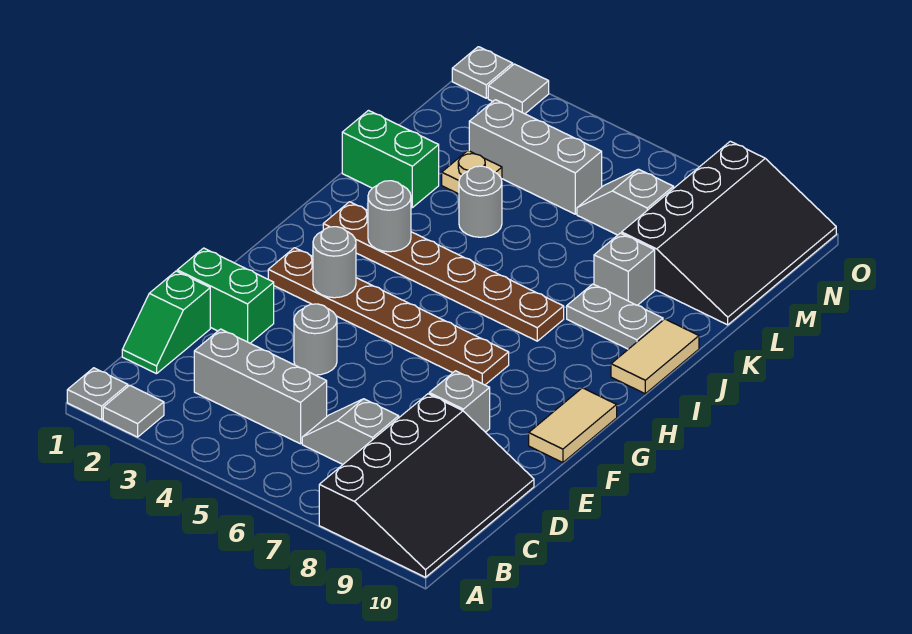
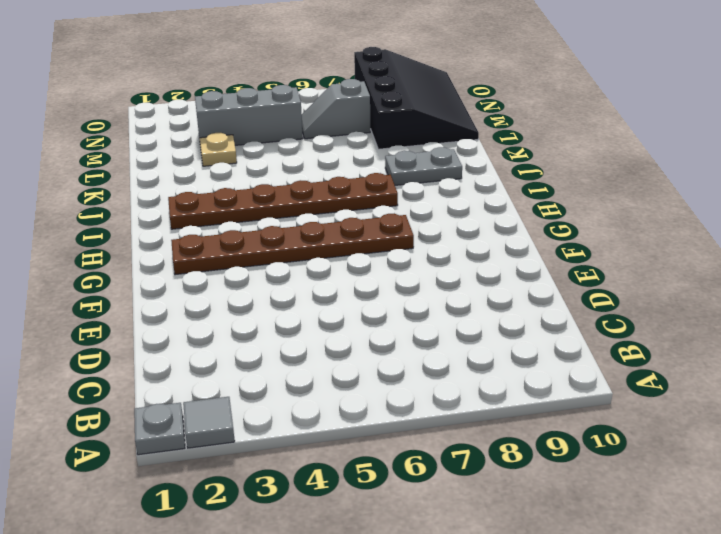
none -> black slope A8:D10 level 1 top 8
none -> green slope C1:D1 level 1 top D
none -> grey brick C3:C5 level 1

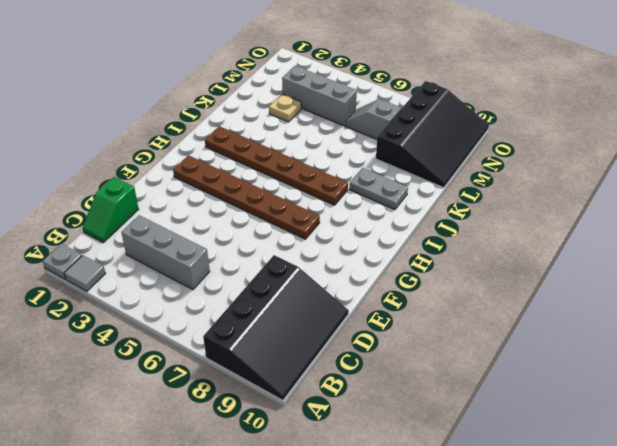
none -> grey slope C6:C7 level 1 top 7
none -> green brick E1:E2 level 1
none -> grey round brick E4 level 1

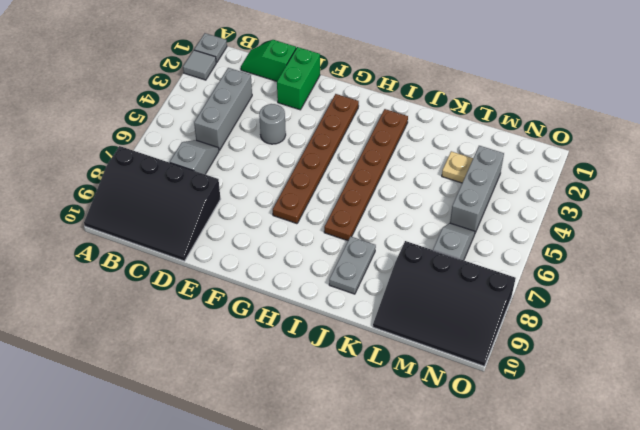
none -> grey brick E8 level 1
none -> tan tile F10:G10 level 1
none -> tan tile I10:J10 level 1

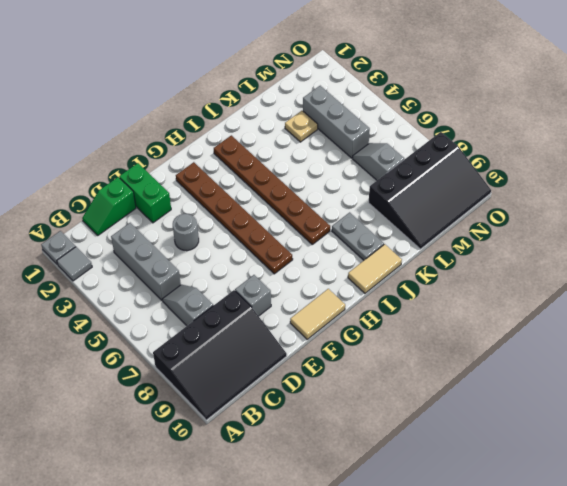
none -> green brick K1:K2 level 1
none -> grey round brick K4 level 1
none -> grey brick K8 level 1

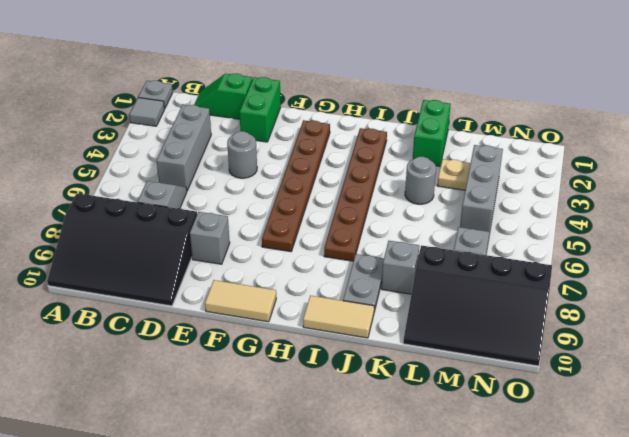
none -> grey plate O1 level 1
none -> grey tile O2 level 1
none -> grey round brick G3 level 2

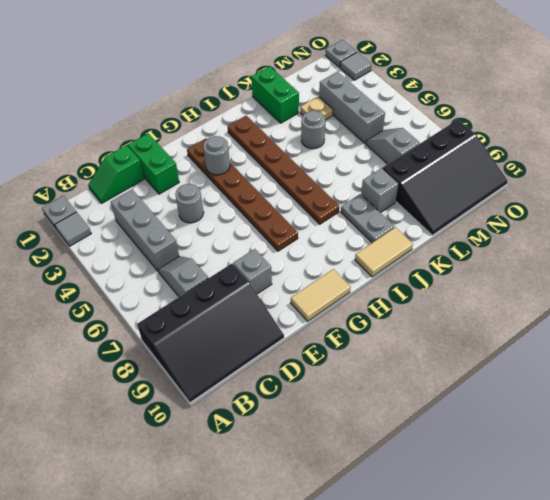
none -> grey round brick I3 level 2

